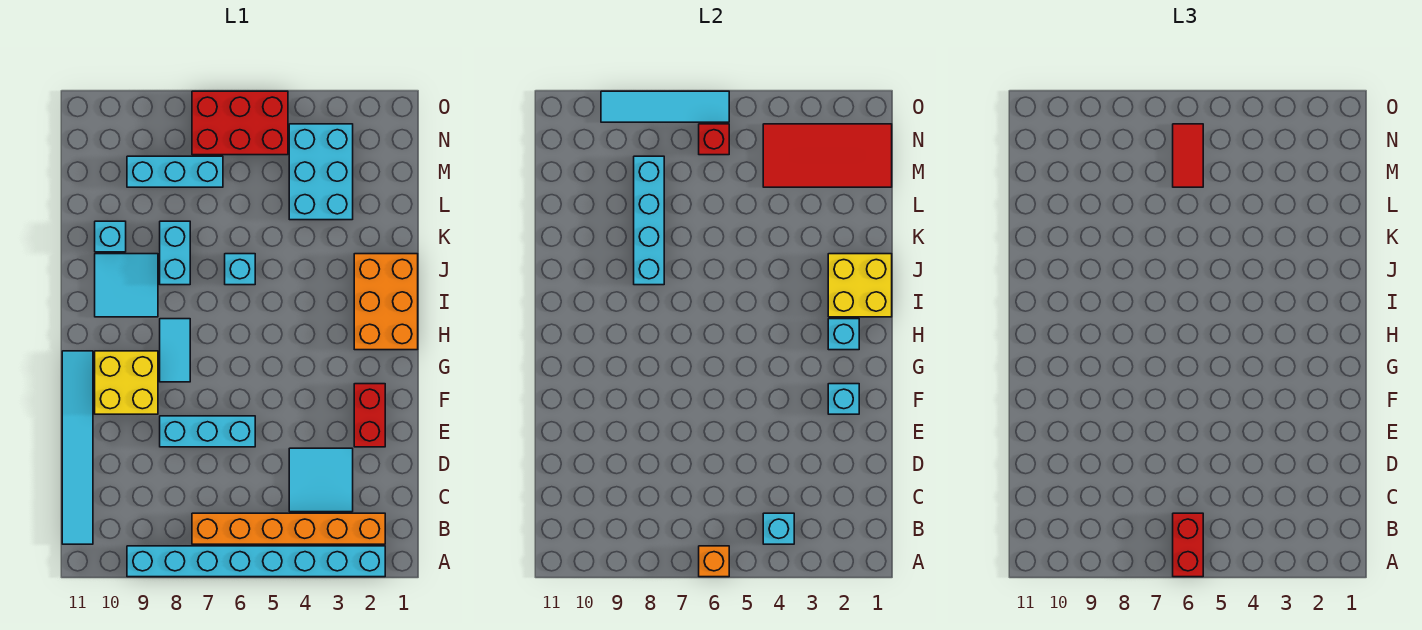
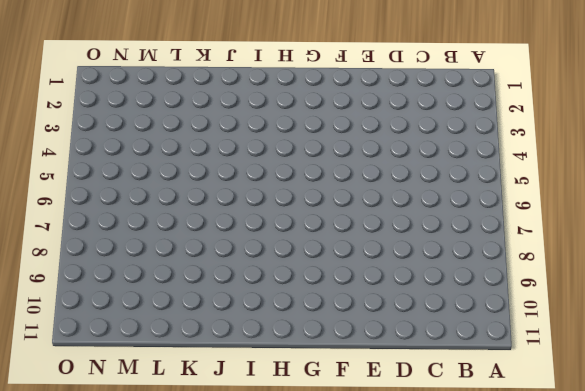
none -> cyan brick A2:A9 level 1
none -> orange brick B2:B7 level 1
none -> cyan tile B11:G11 level 1

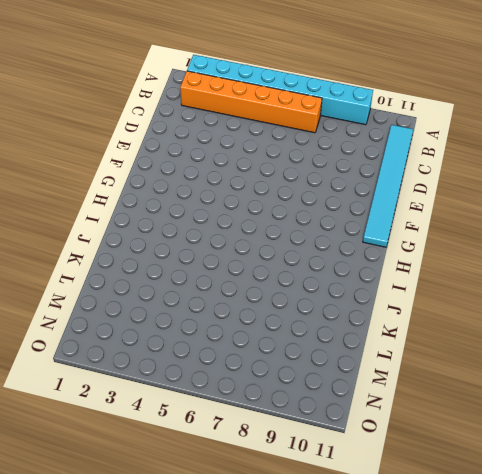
none -> cyan tile C3:D4 level 1
none -> red brick E2:F2 level 1
none -> cyan brick E6:E8 level 1

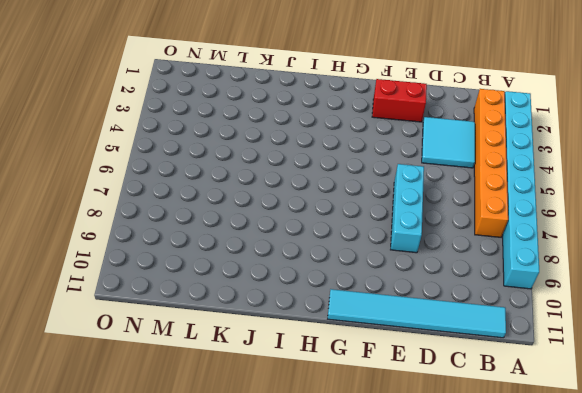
none -> yellow brick F9:G10 level 1
none -> cyan tile G8:H8 level 1
none -> orange brick H1:J2 level 1

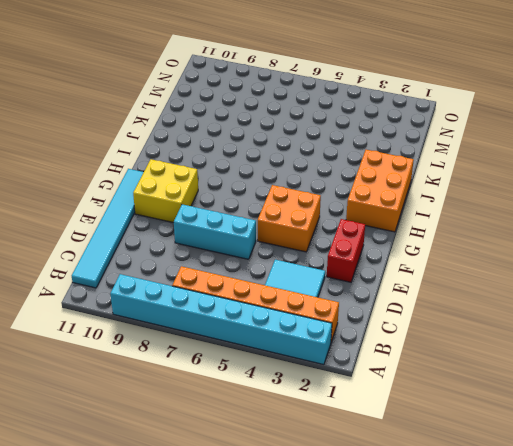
orange brick F4:G5 level 1 -> none
none -> cyan tile G8:H8 level 1
none -> cyan tile I9:J10 level 1
none -> cyan brick J6 level 1

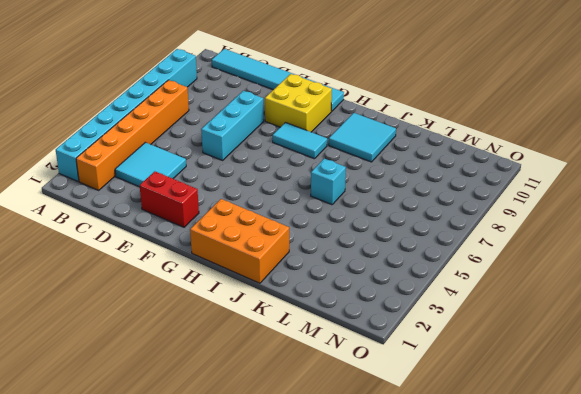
none -> cyan brick J8:K8 level 1
none -> cyan brick K10 level 1
none -> cyan brick L3:N4 level 1

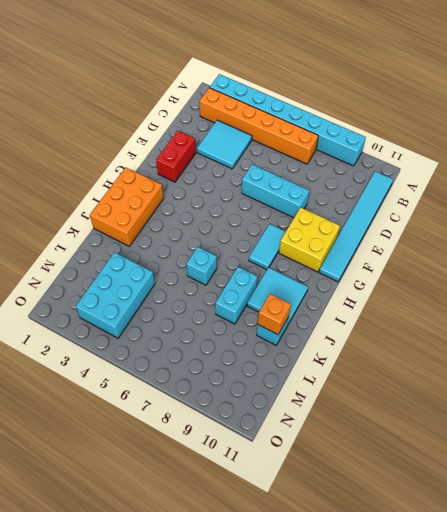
orange brick K10 level 2 -> orange brick A6 level 2
none -> cyan brick M7:M9 level 1
none -> red brick N5:O7 level 1
none -> cyan brick B4 level 2

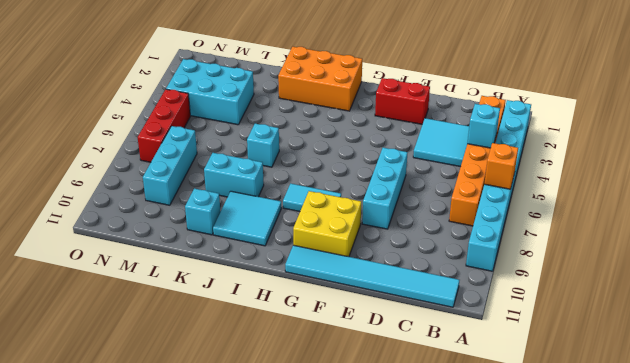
red brick N5:N7 level 1 -> red brick N5:O7 level 1
none -> cyan brick F2 level 2
none -> cyan brick H2 level 2
none -> yellow brick I1:J2 level 2

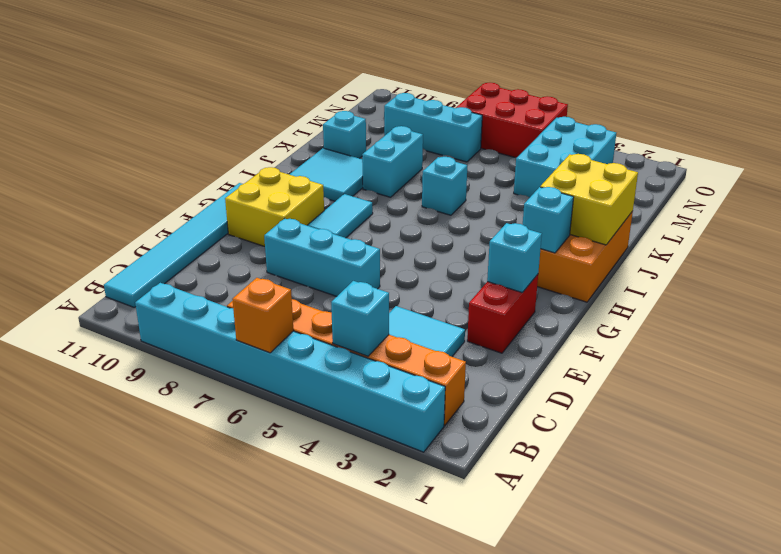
none -> cyan brick J8:M8 level 2
none -> red tile M1:N4 level 2
none -> red brick N6 level 2

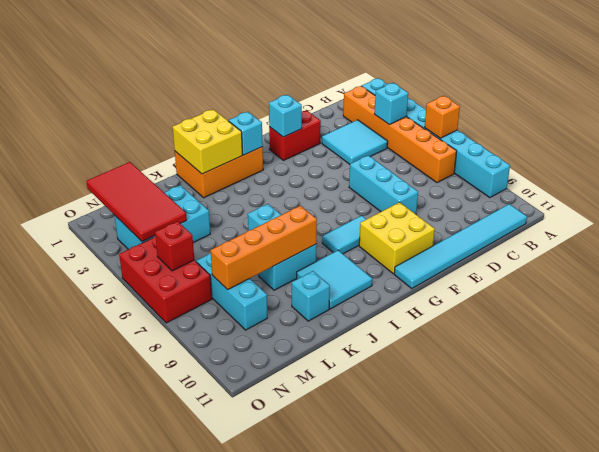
orange brick J8:M8 level 2 -> cyan brick J8:M8 level 2
none -> cyan tile O6:O9 level 2
none -> red brick A6:B6 level 3
none -> red tile M6:N6 level 3

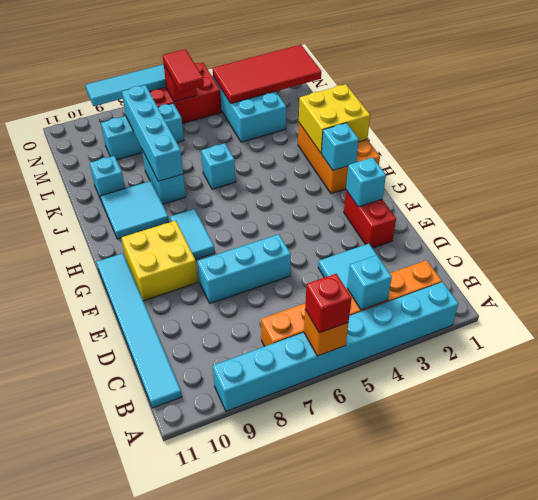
red brick A6 level 3 -> red brick A6:B6 level 3

